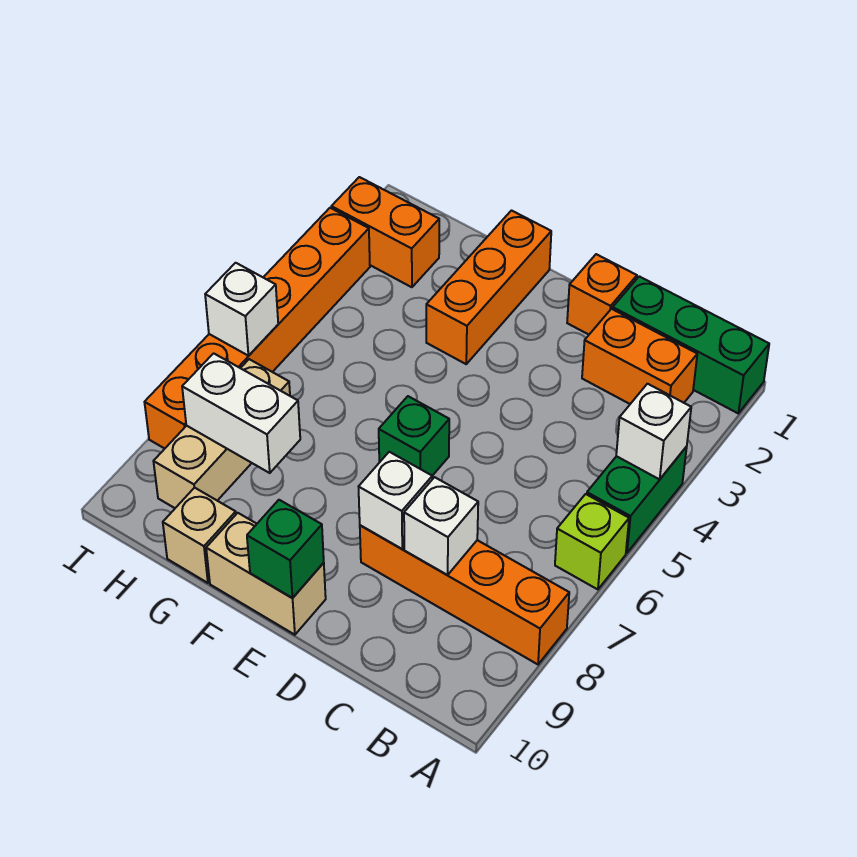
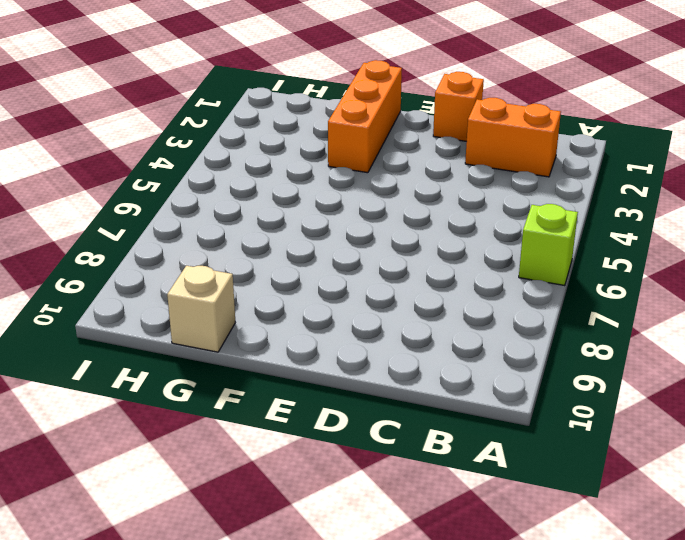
none -> green brick A1:C1 level 1
none -> green brick A4:A5 level 1
none -> orange brick A8:D8 level 1

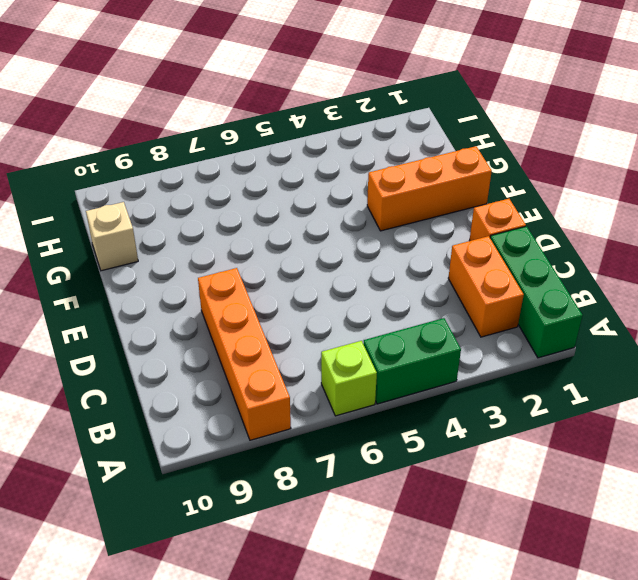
none -> green brick E6 level 1
none -> tan brick E10:F10 level 1
none -> orange brick H2:I2 level 1

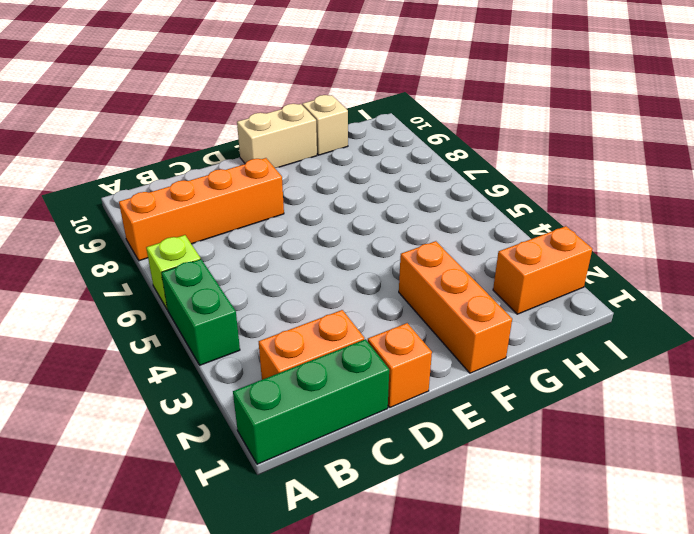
none -> green brick E6 level 1
none -> tan brick H7:H9 level 1
none -> orange brick I3:I8 level 1

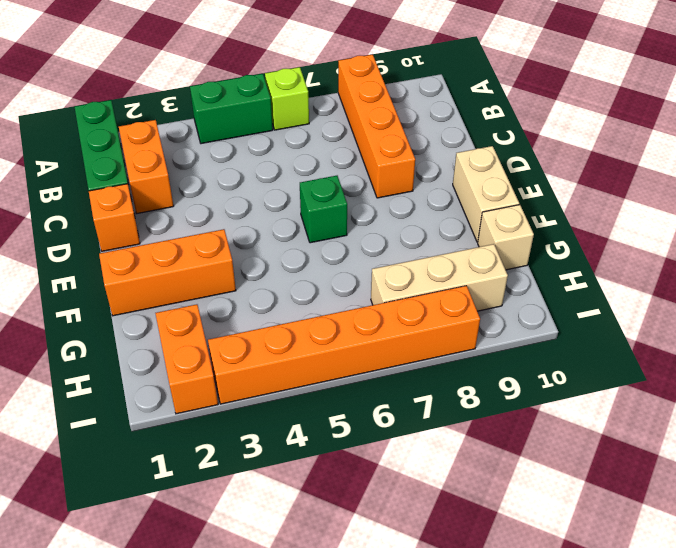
none -> white brick A4 level 2
none -> white brick C8 level 2
none -> white brick D8 level 2

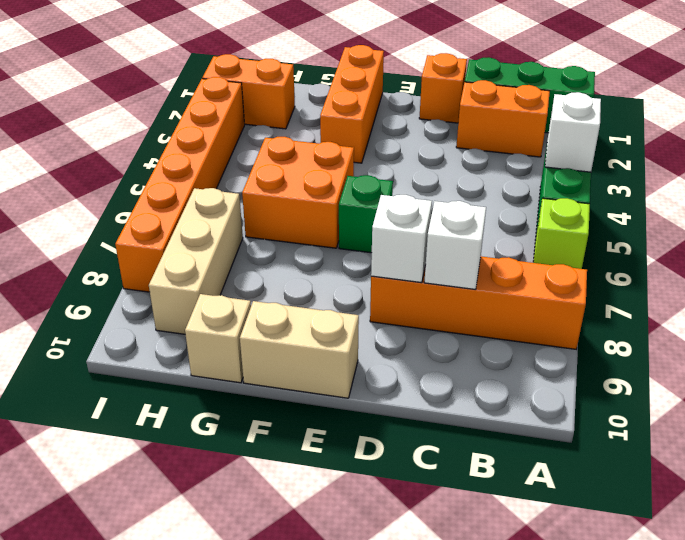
orange brick F5:G6 level 1 -> none
none -> green brick E10 level 2
none -> white brick G8:H8 level 2
none -> white brick I6 level 2

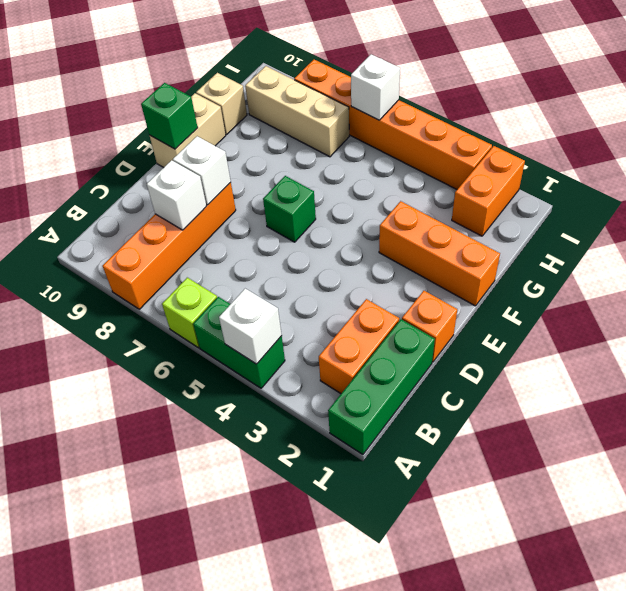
none -> white brick G8:H8 level 2

